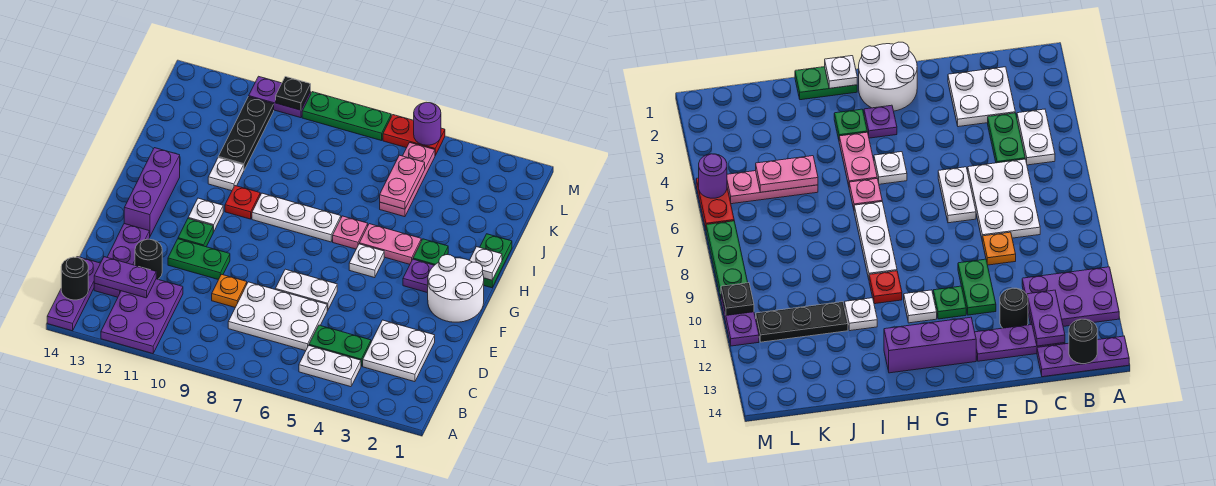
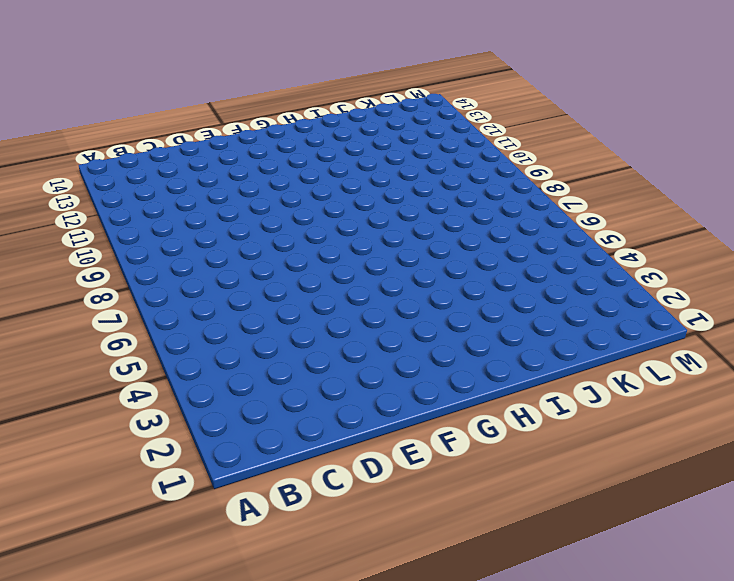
none -> purple plate A11:C12 level 1
none -> purple plate A14:C14 level 1
none -> white plate B4:B5 level 1
none -> white plate C2:D3 level 1

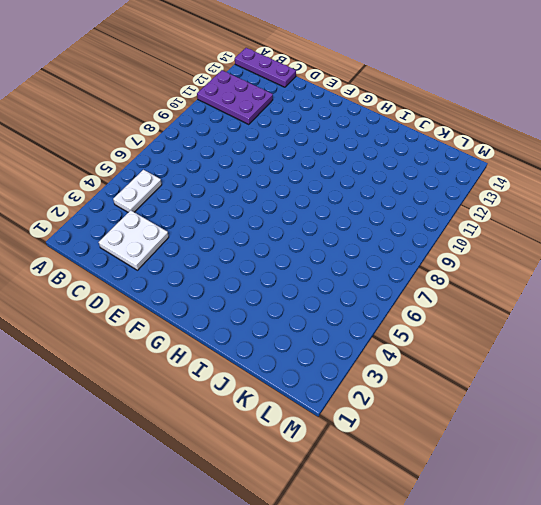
none -> green plate C4:C5 level 1
none -> white plate C6:D8 level 1
none -> purple plate C13:E13 level 1
none -> orange plate D9 level 1

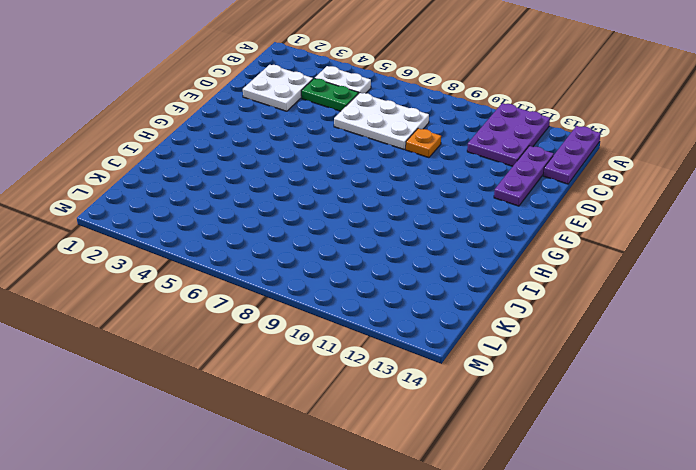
none -> black round brick D12 level 1
none -> white plate E6:E7 level 1
none -> green plate E10:E11 level 1
none -> white round brick F1:G2 level 1

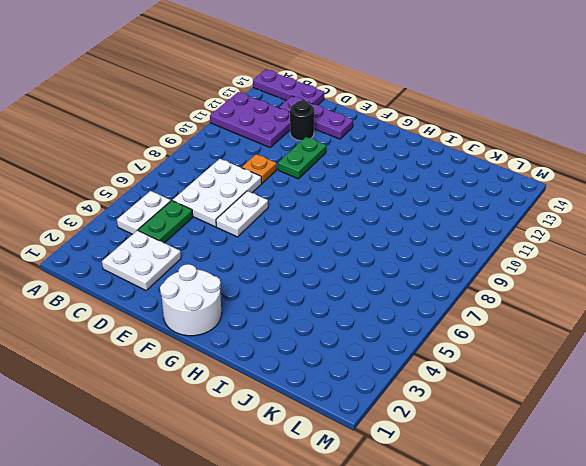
none -> green plate F11 level 1
none -> purple brick F13:H13 level 1
none -> purple plate G3 level 1
none -> white plate G5 level 1

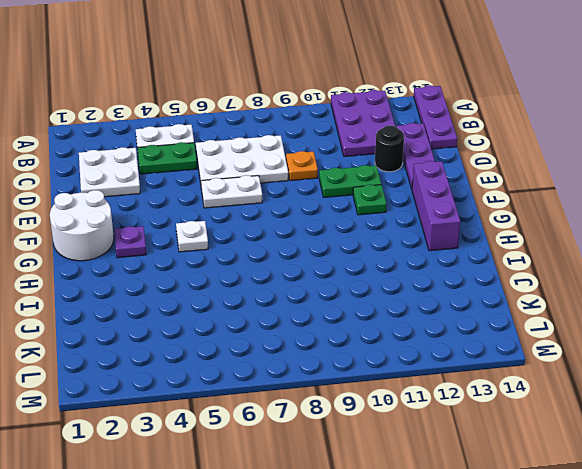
none -> white plate G11 level 1
none -> green plate H1:I1 level 1
none -> green plate H3 level 1
none -> pink plate H4:H5 level 1

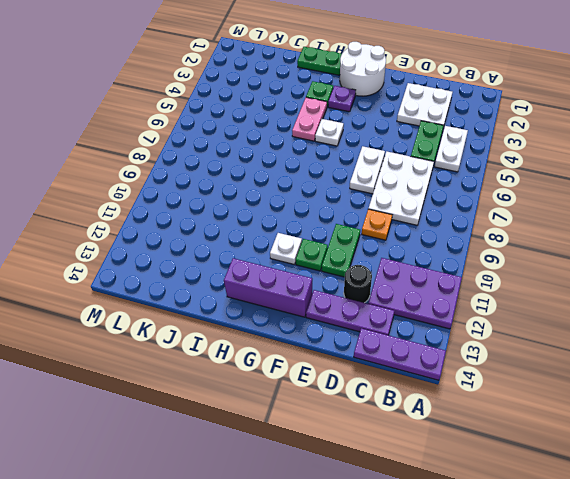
none -> pink plate H6 level 1
none -> white plate H7:H9 level 1
none -> red plate H10 level 1
none -> white plate I11 level 1

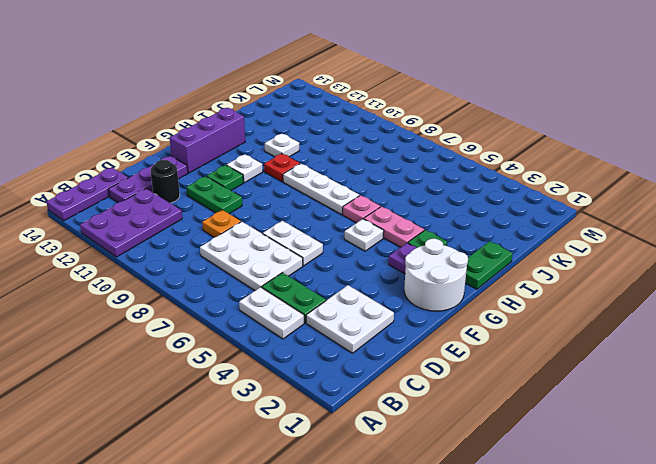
none -> pink plate J5:L5 level 1
none -> black plate J11:L11 level 1
none -> red plate M5:M6 level 1
none -> green plate M7:M9 level 1

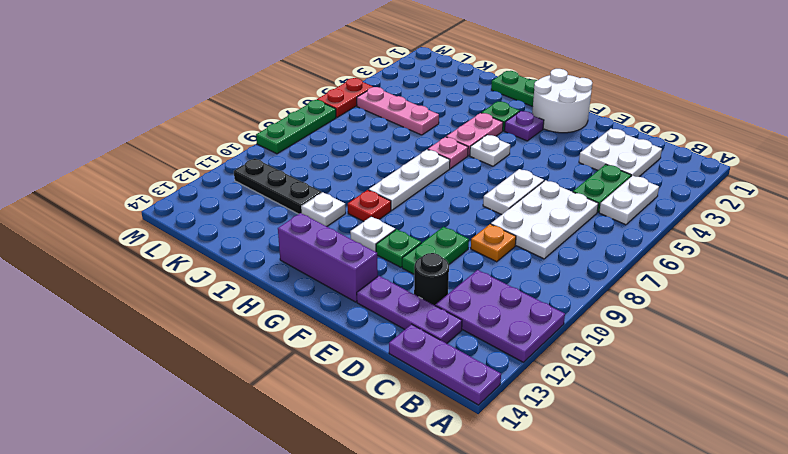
none -> purple plate M10:M11 level 1
none -> black round brick B14 level 2
none -> purple plate C12:C13 level 2
none -> white plate H1 level 2

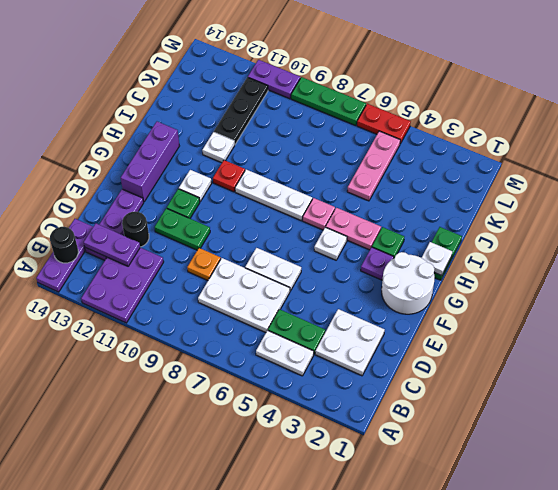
none -> pink plate J5:K5 level 2
none -> purple round brick M5 level 2
none -> black plate M10 level 2

